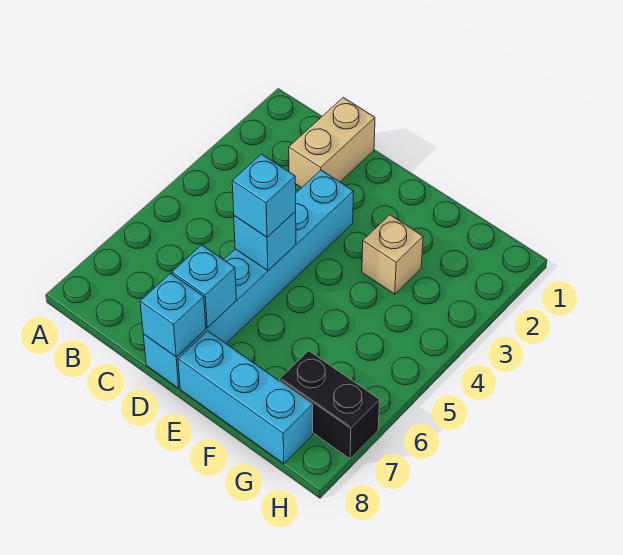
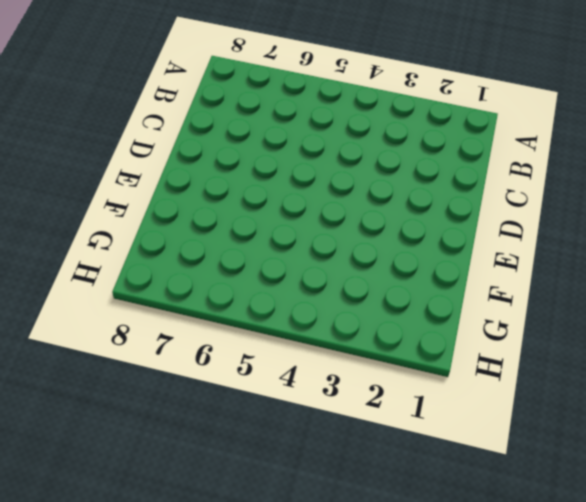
none -> tan brick C1:C2 level 1
none -> cyan brick D3:D8 level 1

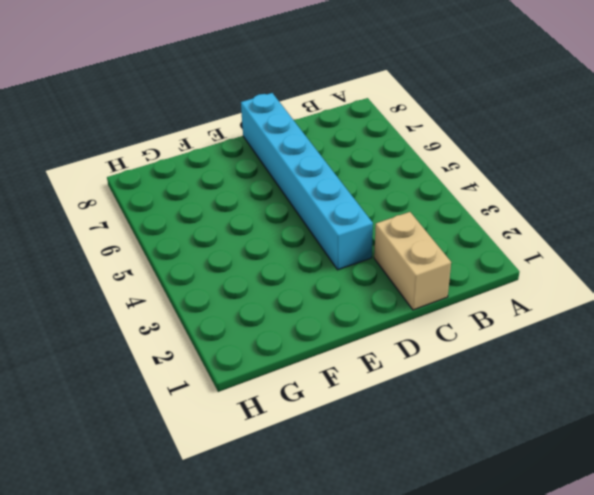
none -> cyan brick E8:G8 level 1
none -> tan brick F3 level 1

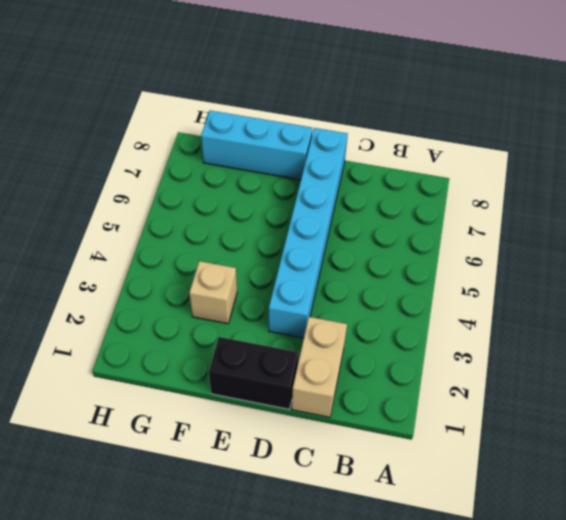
black brick D1:E1 level 1 -> black brick G7:H7 level 1
none -> cyan brick D5 level 2
none -> cyan brick D7 level 2

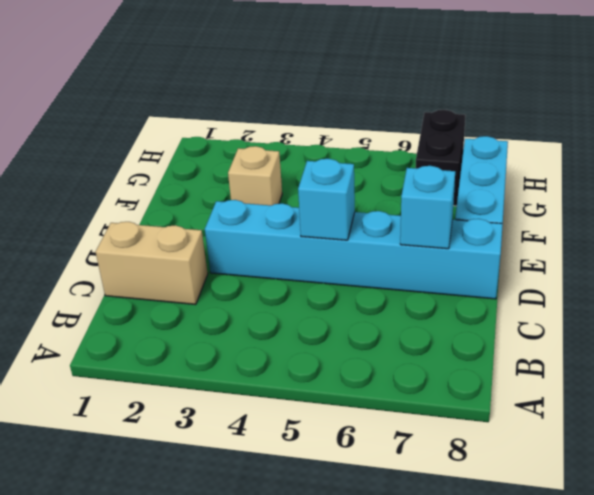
none -> cyan brick D8 level 2
none -> cyan brick D5 level 3

